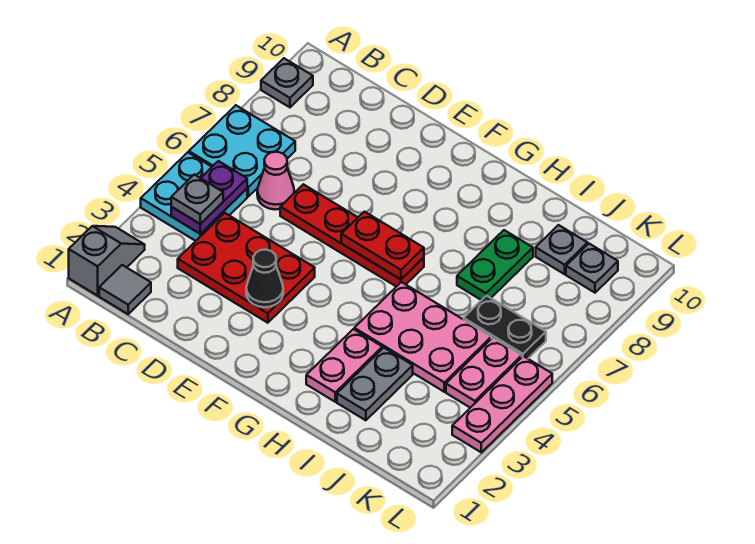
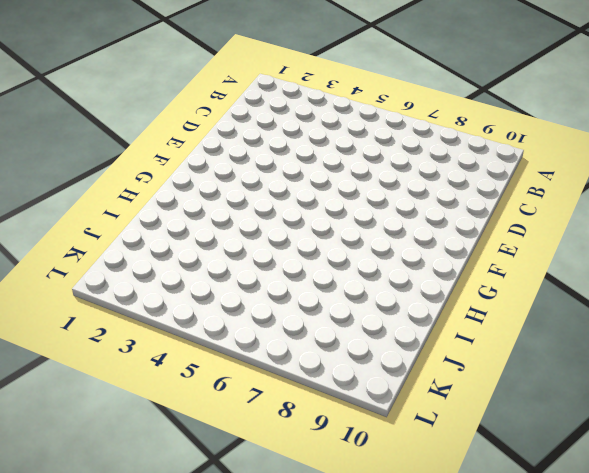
none -> grey slope A1:A2 level 1 top 1
none -> cyan plate A4:B5 level 1
none -> cyan plate A6:B7 level 1

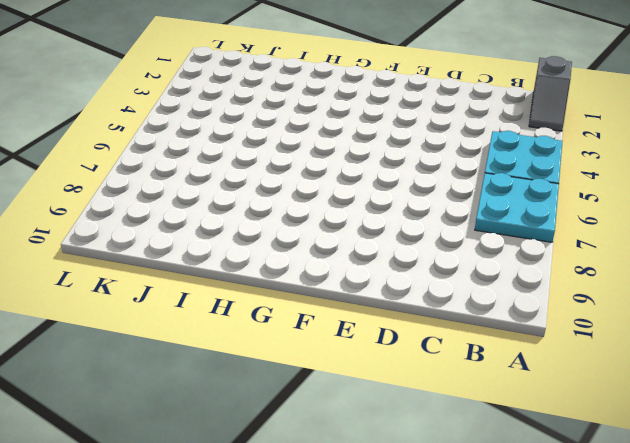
none -> grey plate A9 level 1
none -> grey tile B1 level 1
none -> red plate C3:E4 level 1

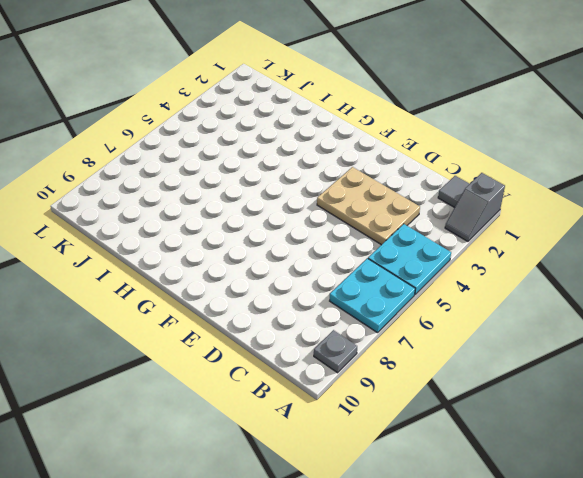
tan plate C3:E4 level 1 -> red plate C3:E4 level 1
none -> pink cone C6 level 1
none -> red plate D6:G6 level 1
none -> pink plate H2:H3 level 1

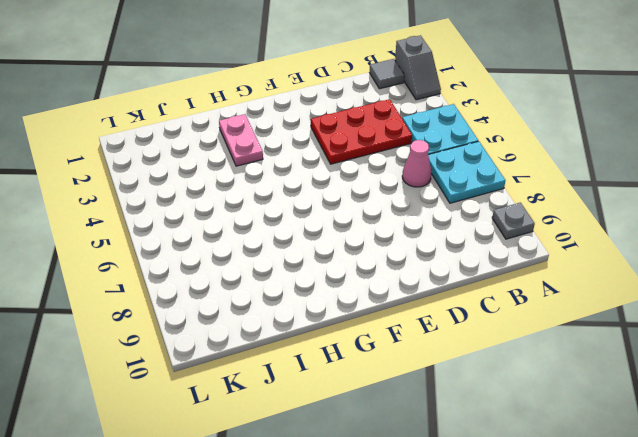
none -> red plate D6:G6 level 1
none -> pink plate H4:J5 level 1
none -> grey plate I2:I3 level 1

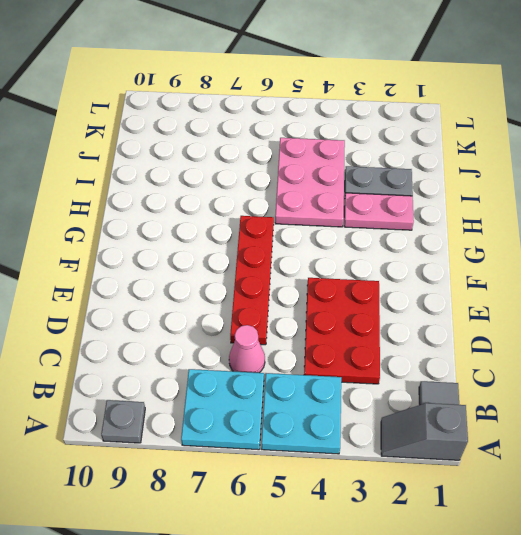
none -> green plate I7:I8 level 1
none -> black plate J6:K6 level 1
none -> grey plate J9 level 1

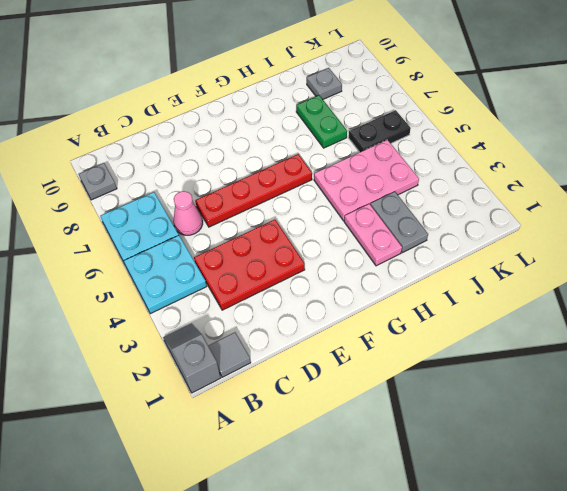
none -> pink plate K4:K5 level 1
none -> grey plate K9 level 1
none -> pink plate L3:L5 level 1

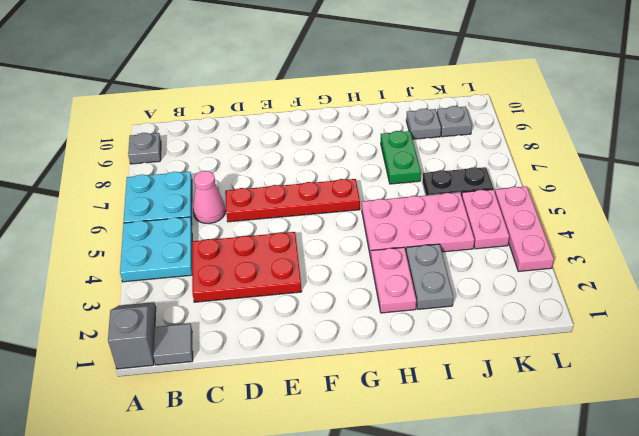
none -> purple plate B4:B5 level 2
none -> black cone E3 level 2
none -> red plate F6:G6 level 2

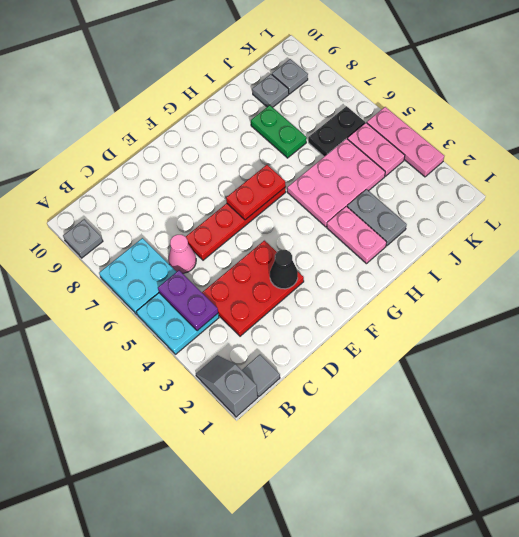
none -> grey plate B4 level 3

